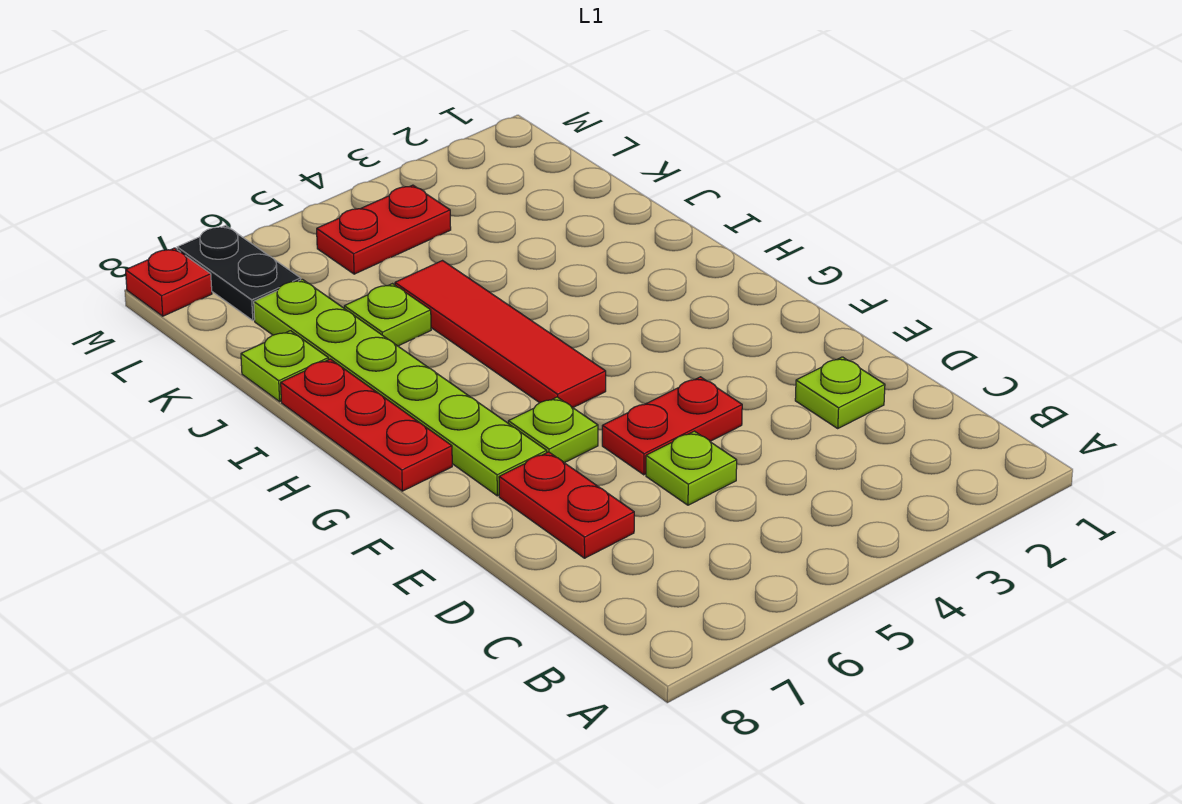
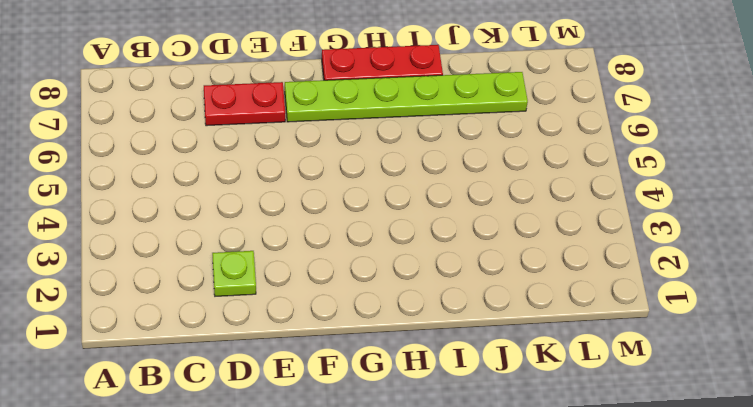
none -> lime plate D5 level 1
none -> red plate E4:E5 level 1
none -> lime plate F6 level 1

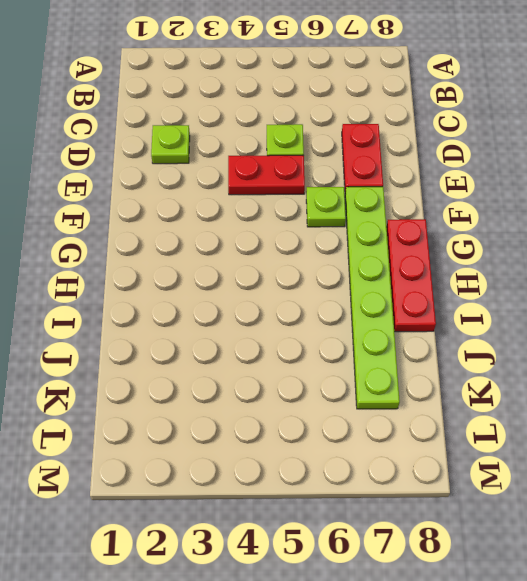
none -> red tile G5:J5 level 1
none -> lime plate J6 level 1
none -> lime plate J8 level 1

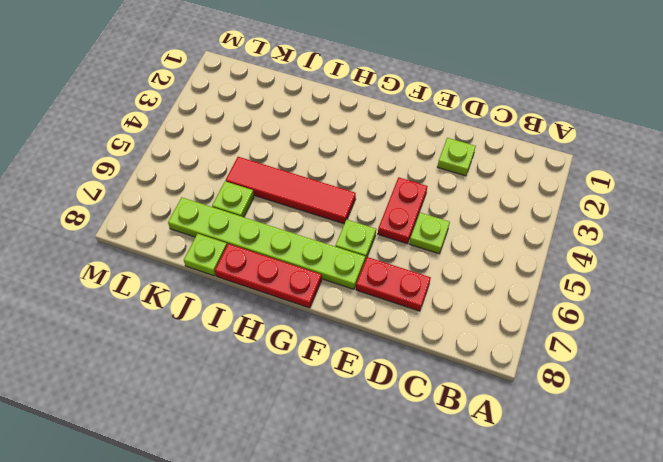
none -> red plate L4:L5 level 1
none -> black plate L7:M7 level 1
none -> red plate M8 level 1

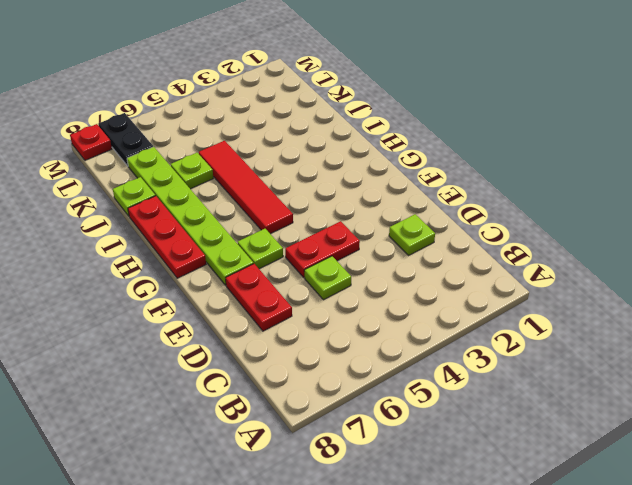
none -> red plate L4:L5 level 1

